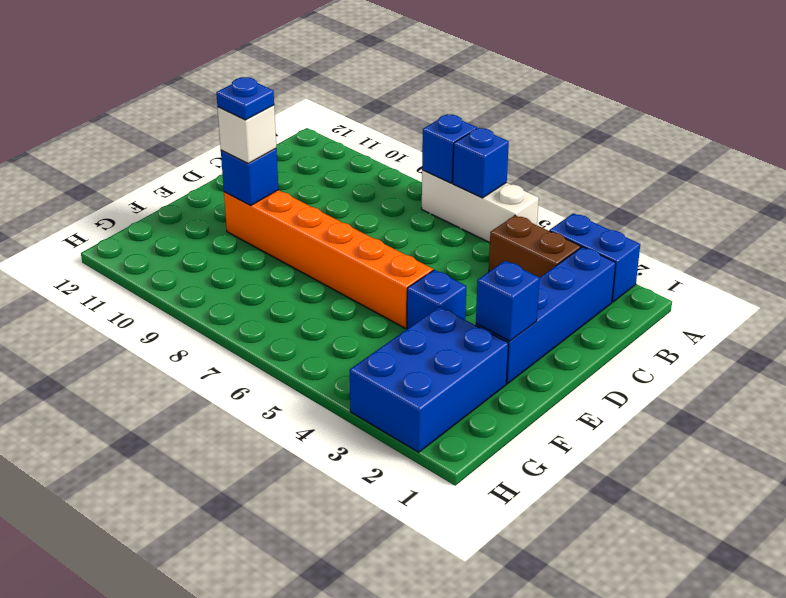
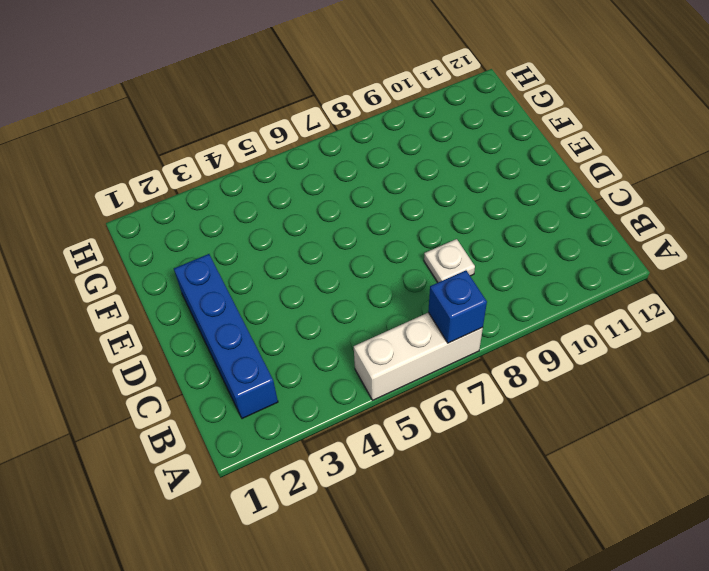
white plate C8 level 1 -> none
none -> blue brick A2:A3 level 1
none -> brown brick B3:B4 level 1
none -> blue brick E4 level 1

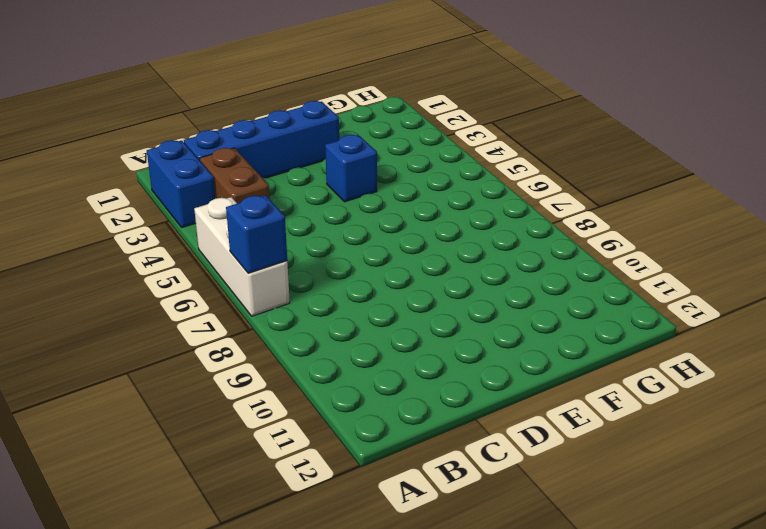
none -> orange brick E5:E10 level 1
none -> blue brick F2:H3 level 1
none -> blue brick A6 level 2

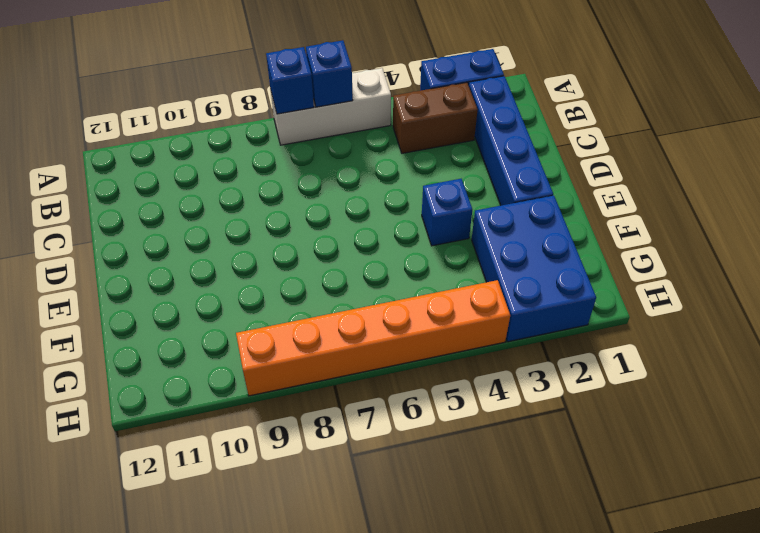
orange brick H4:H9 level 1 -> orange brick E5:E10 level 1
none -> blue brick E2 level 2
none -> blue brick E10 level 2
none -> white brick E10 level 3

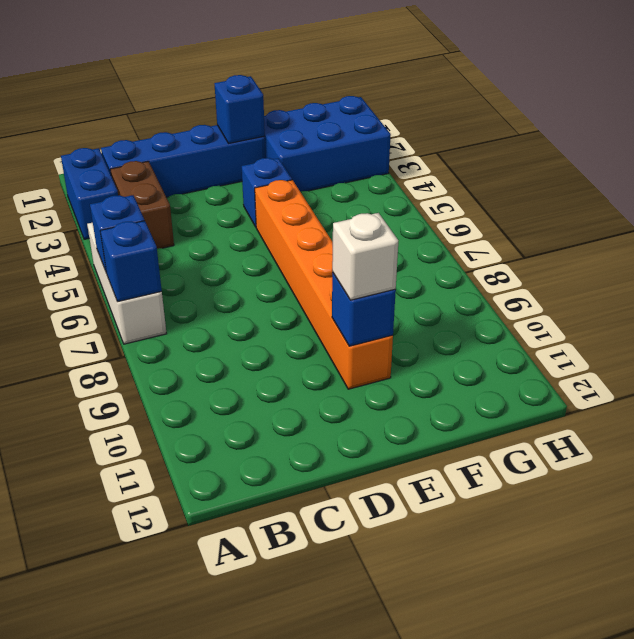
none -> blue plate E10 level 4

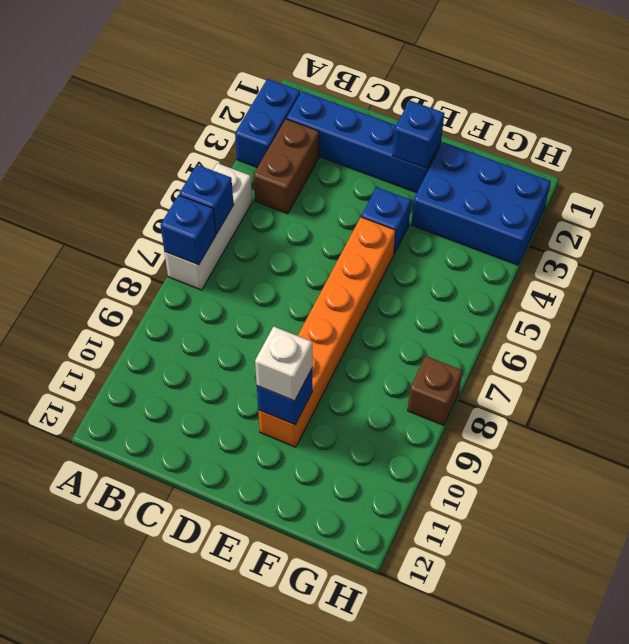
brown brick H8 level 1 -> none
none -> blue plate E10 level 4

